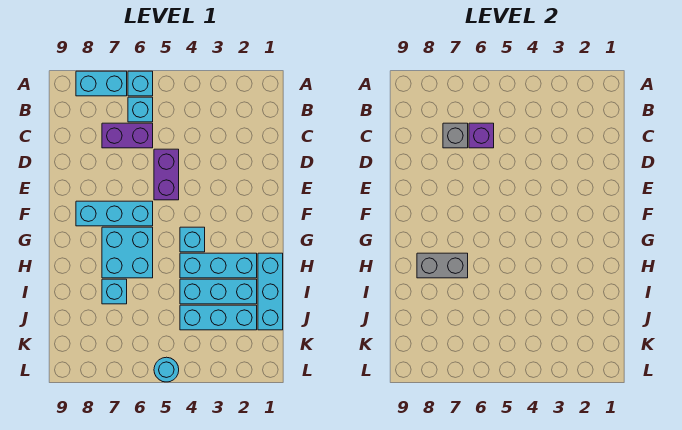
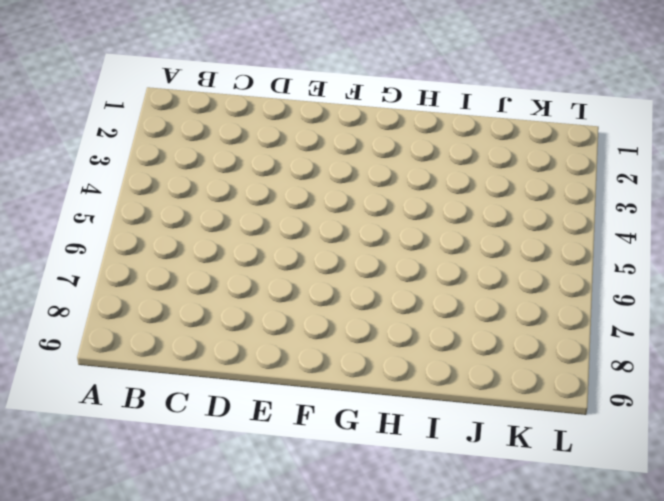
none -> cyan brick A6 level 1
none -> cyan brick A7:A8 level 1
none -> cyan brick B6 level 1

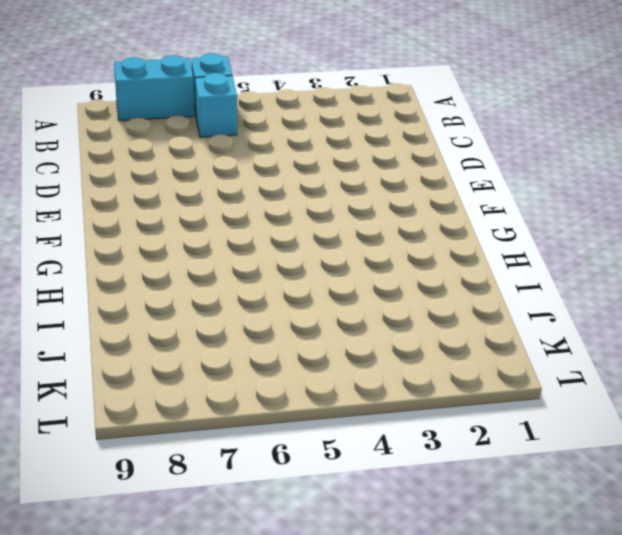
none -> purple brick C6:C7 level 1
none -> purple brick D5:E5 level 1
none -> cyan brick F6:F8 level 1

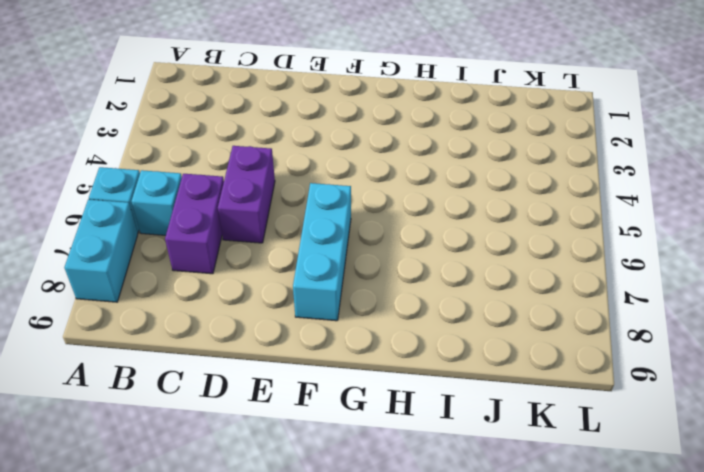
purple brick D5:D6 level 1 -> purple brick D5:E5 level 1
none -> cyan brick G4 level 1
none -> cyan brick G6:H7 level 1
none -> cyan brick H1:J1 level 1

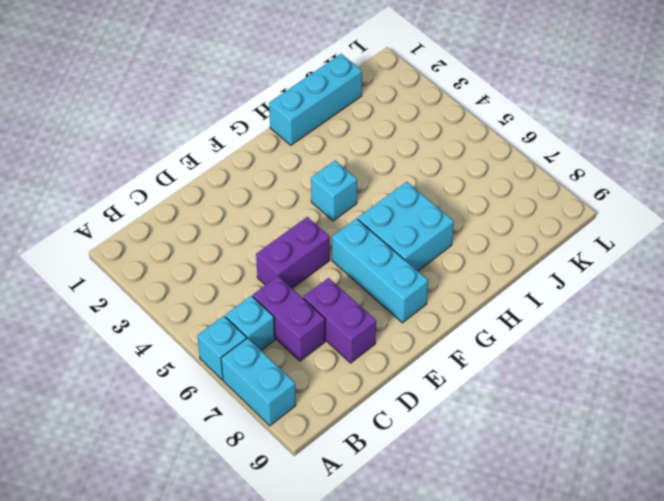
purple brick D7:D8 level 1 -> none
none -> cyan brick H2:H4 level 1
none -> cyan brick I2:I4 level 1
none -> cyan brick I7 level 1

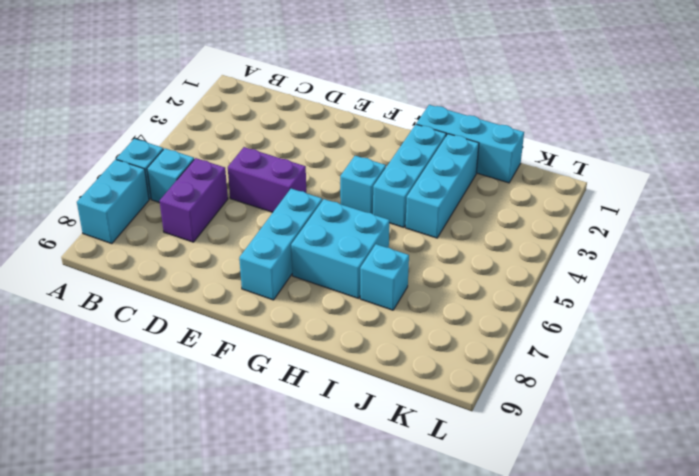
none -> cyan brick J2:J4 level 1
none -> cyan round brick L5 level 1
none -> purple brick C6 level 2

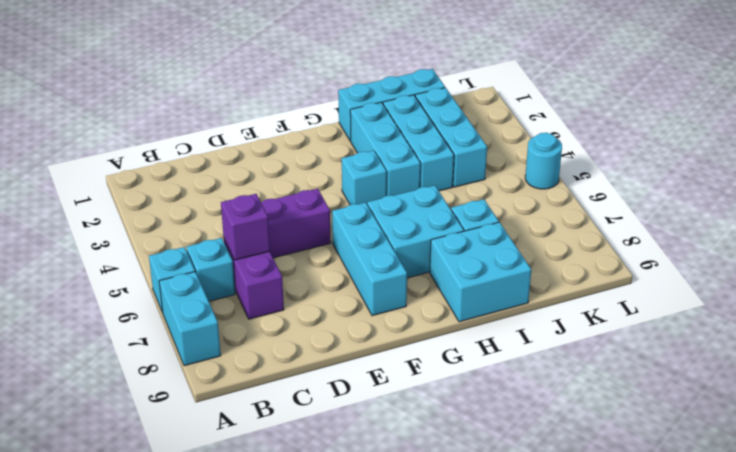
cyan brick H8:I9 level 1 -> none
none -> grey brick C7 level 2
none -> grey brick H7:H8 level 2

